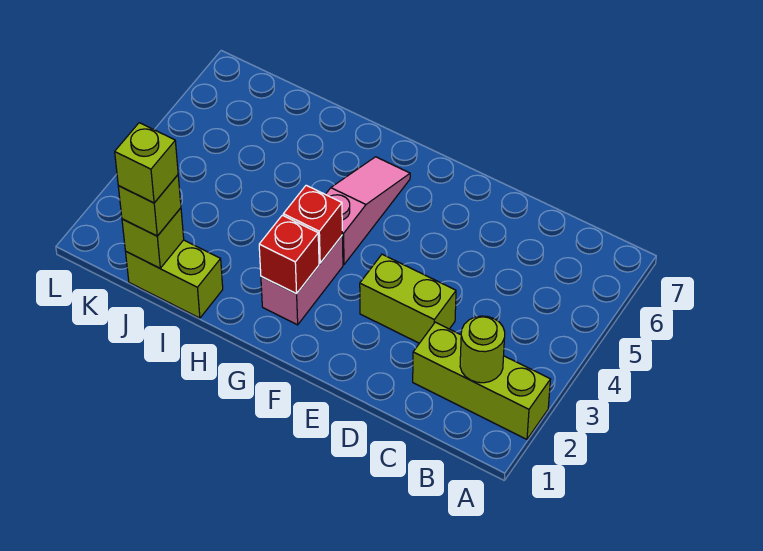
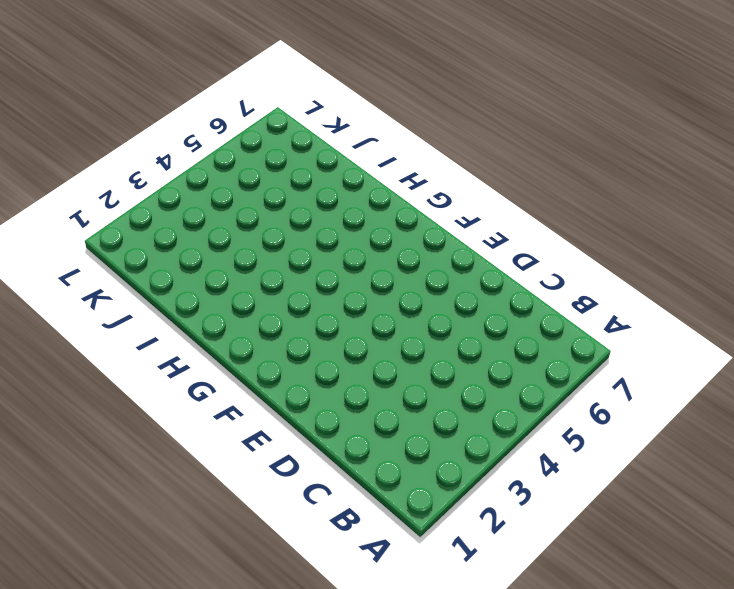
none -> lime brick A2:C2 level 1
none -> lime brick D3:E3 level 1

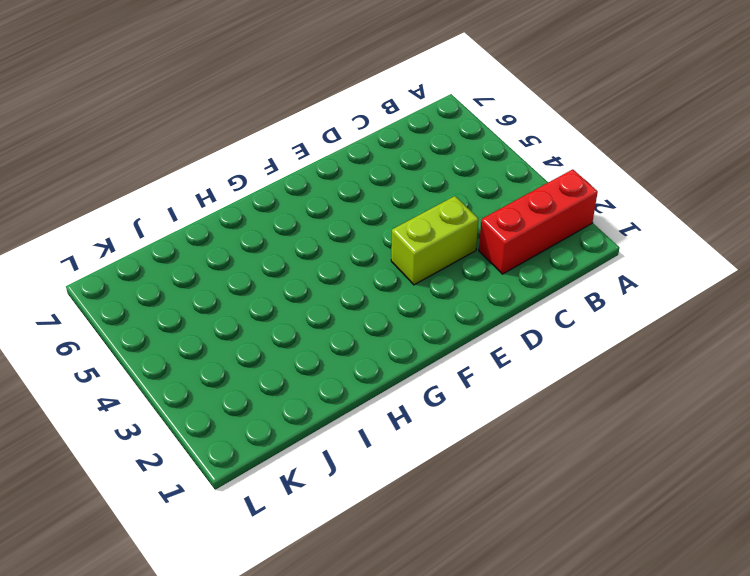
red brick A2:C2 level 1 -> lime brick A2:C2 level 1
none -> pink brick G2:G3 level 1
none -> pink slope G4:G6 level 1 top 4

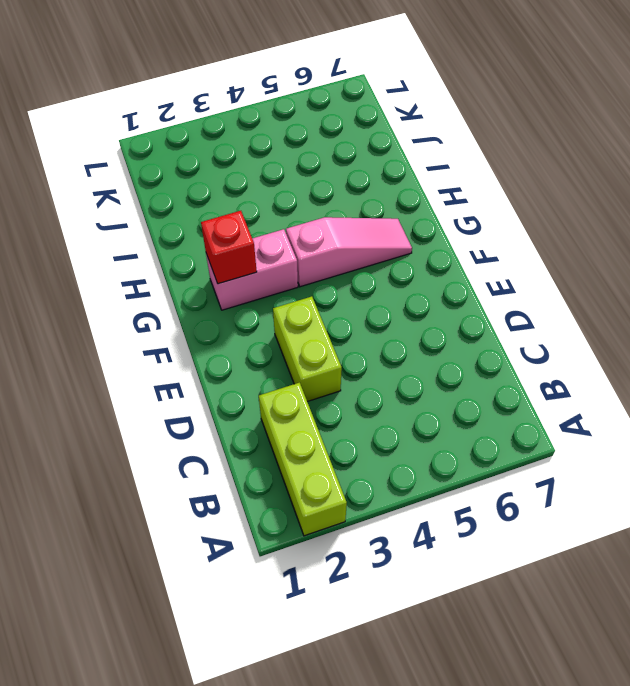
none -> lime brick I1:J1 level 1
none -> lime round brick B2 level 2

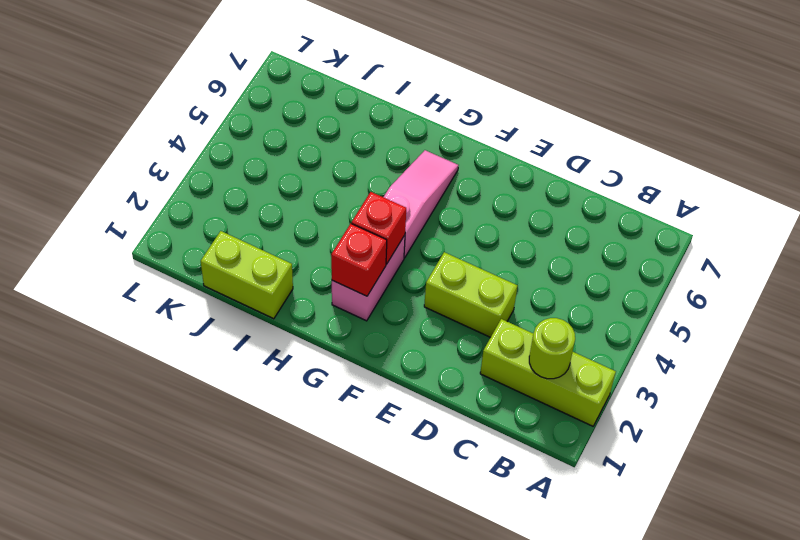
none -> lime brick J1 level 2
none -> lime brick J1 level 3

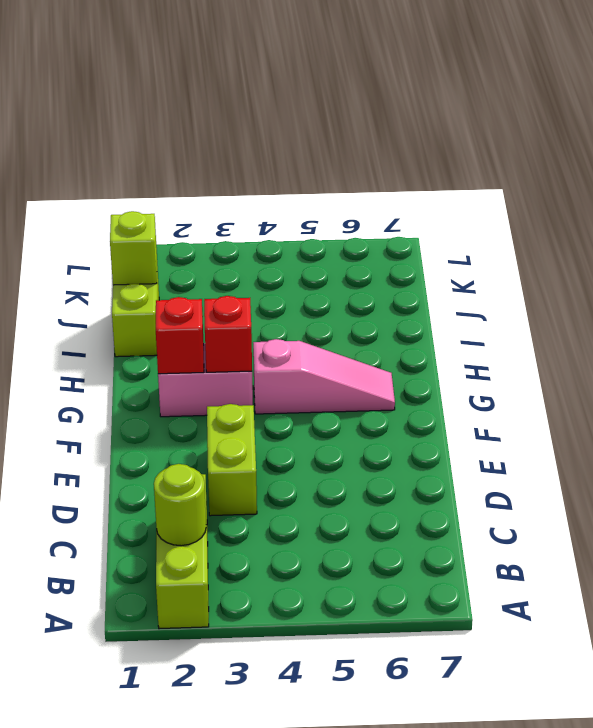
none -> lime brick J1 level 3
none -> lime brick J1 level 4

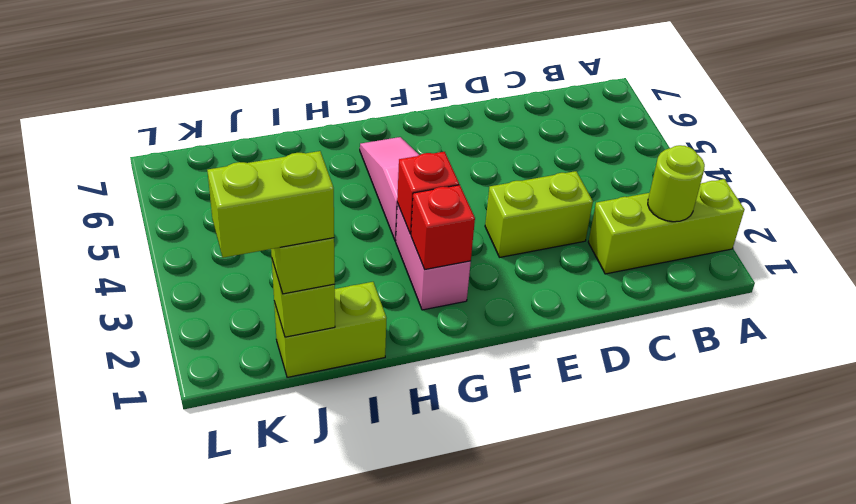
lime brick J1:K1 level 4 -> lime brick J1 level 4

